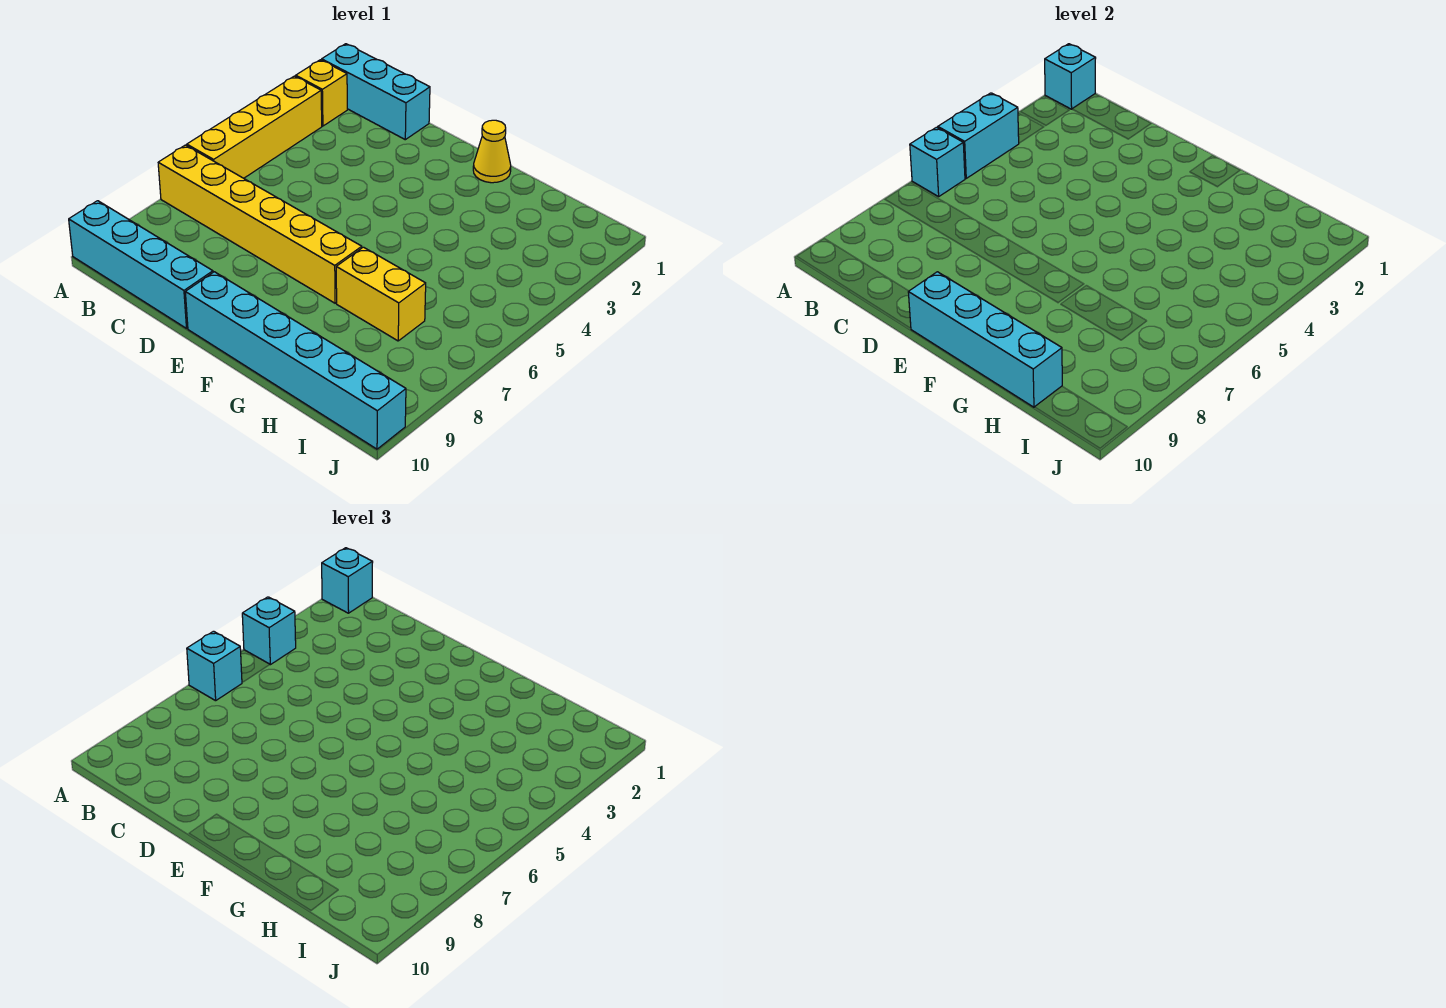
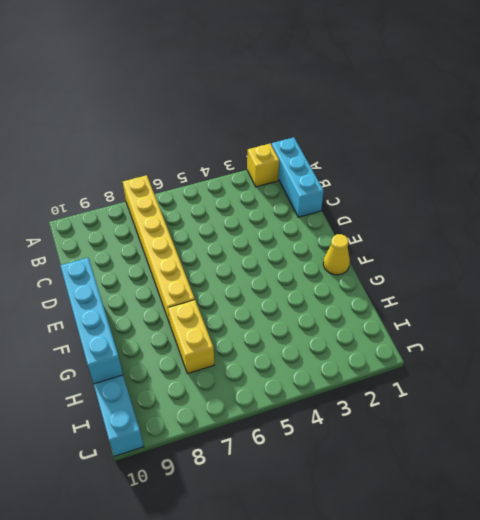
none -> yellow brick A3:A6 level 1
none -> cyan brick A10:D10 level 1
none -> cyan brick A1 level 2

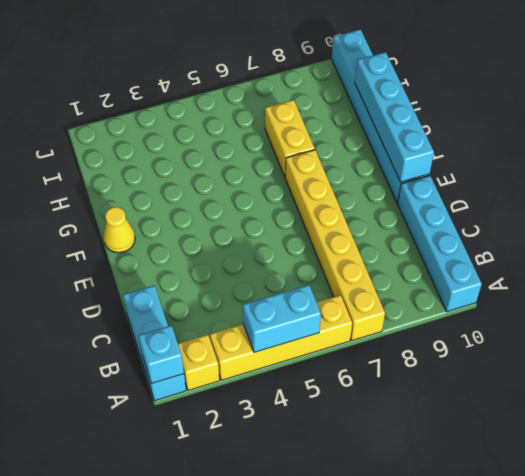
none -> cyan brick A6 level 2
none -> cyan brick A1 level 3
none -> cyan brick A4 level 3

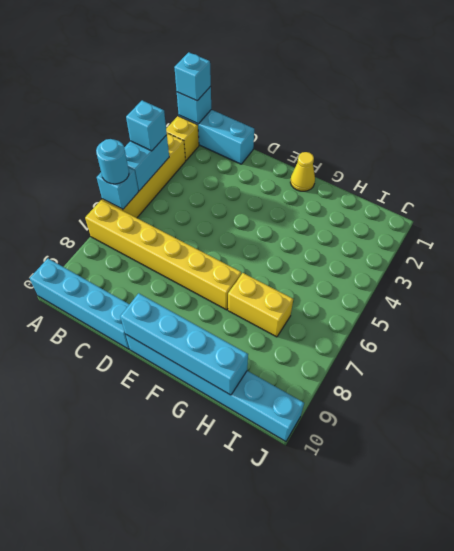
cyan round brick A6 level 3 -> cyan brick A6 level 3

